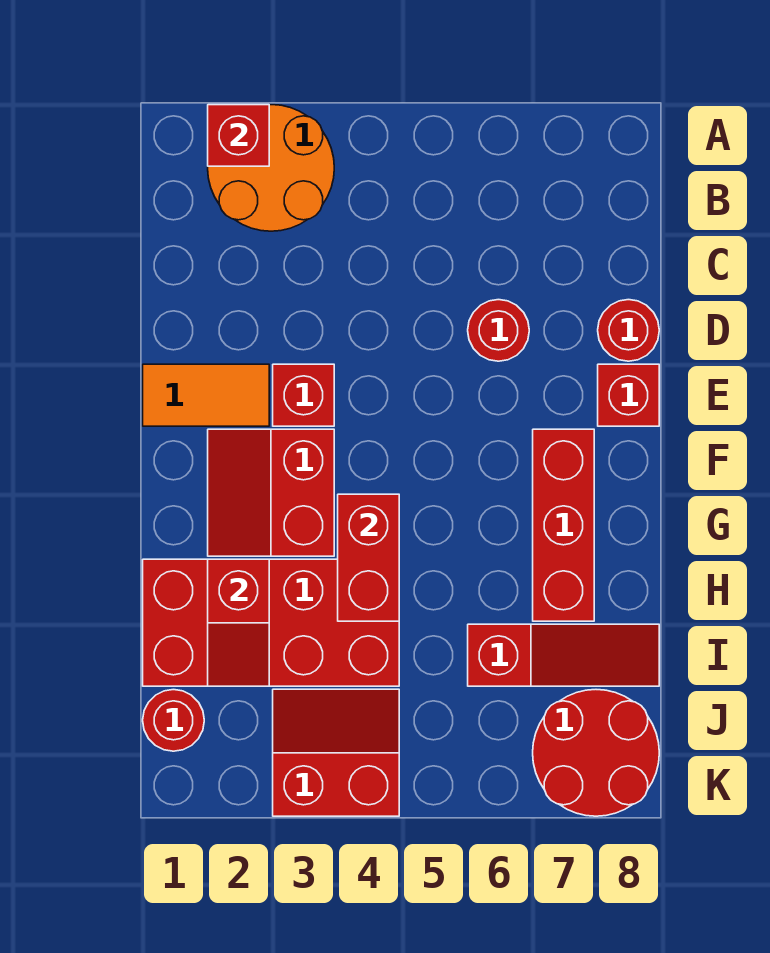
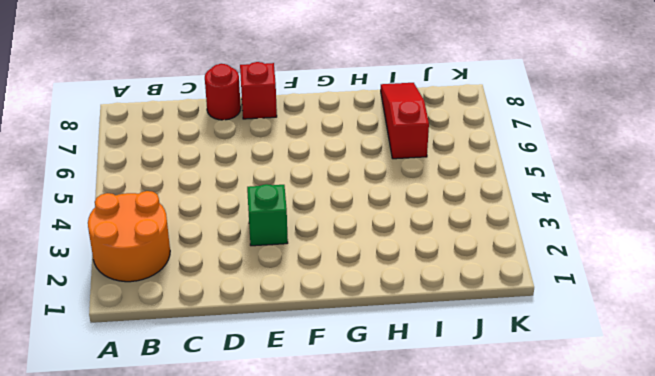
green brick E3 level 1 -> red brick E3 level 1
none -> red round brick D6 level 1
none -> orange tile E1:E2 level 1
none -> red slope F2:G3 level 1 top 3

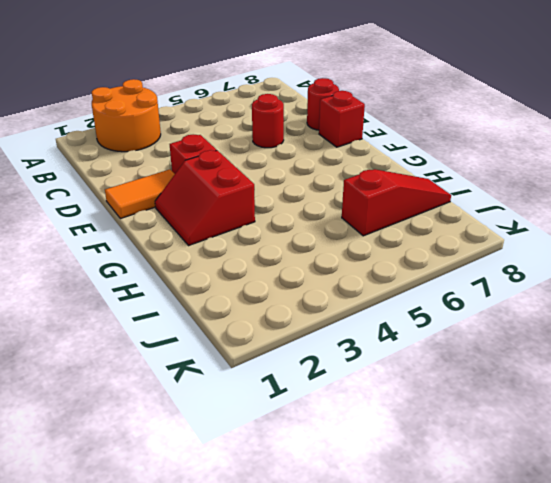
none -> red brick F7:H7 level 1
none -> red brick H1:I4 level 1
none -> red round brick J1 level 1

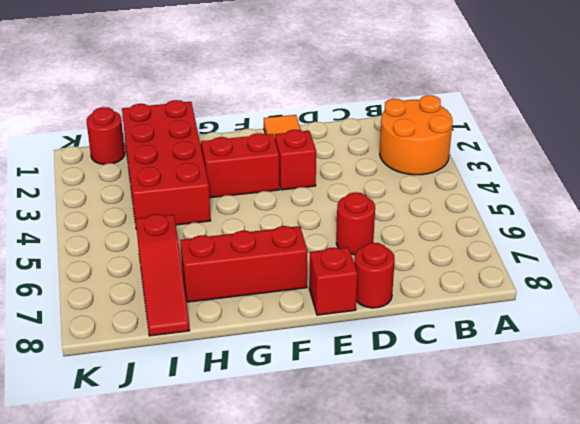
none -> red slope J3:K4 level 1 top K
none -> red round brick J7:K8 level 1
none -> red brick A2 level 2

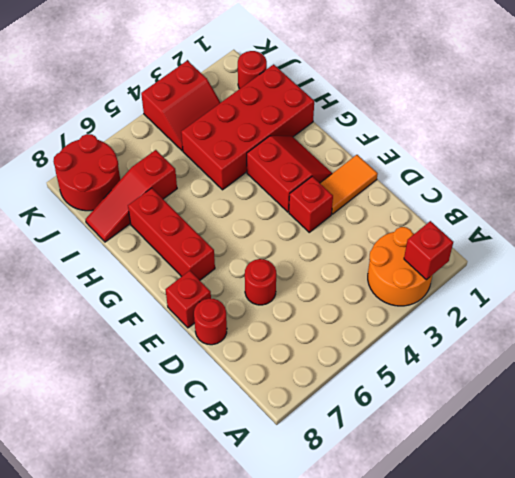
none -> red brick G4:H4 level 2
none -> red slope H2:I2 level 2 top H

